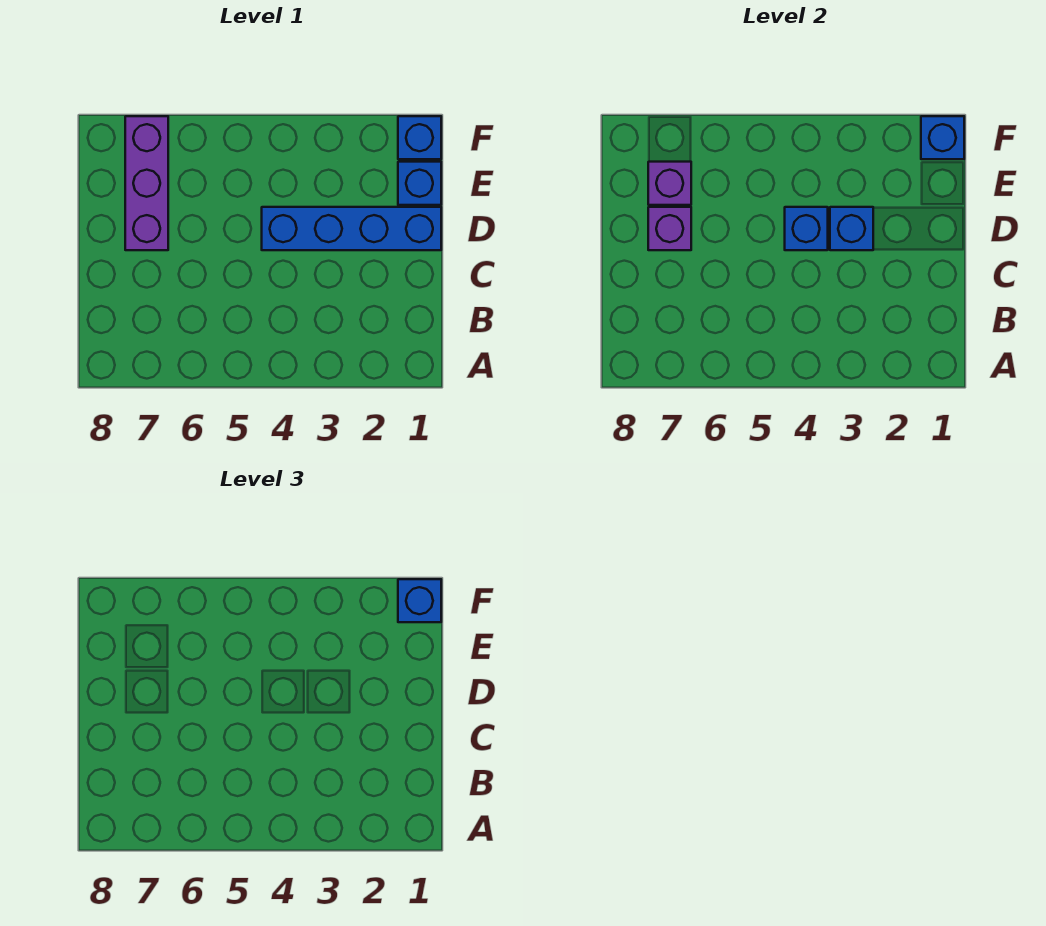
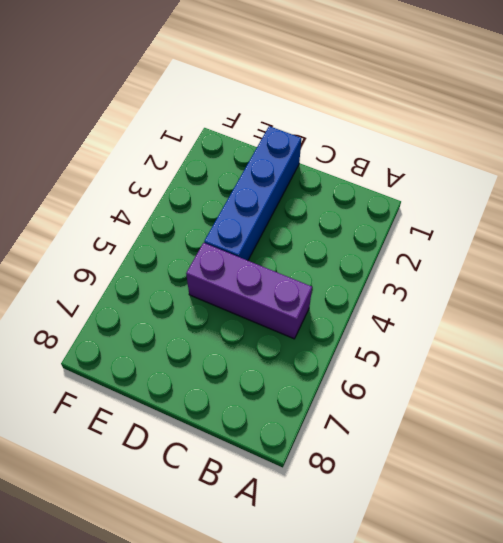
purple brick B5:D5 level 1 -> purple brick D7:F7 level 1
none -> blue brick E1 level 1
none -> blue brick F1 level 1

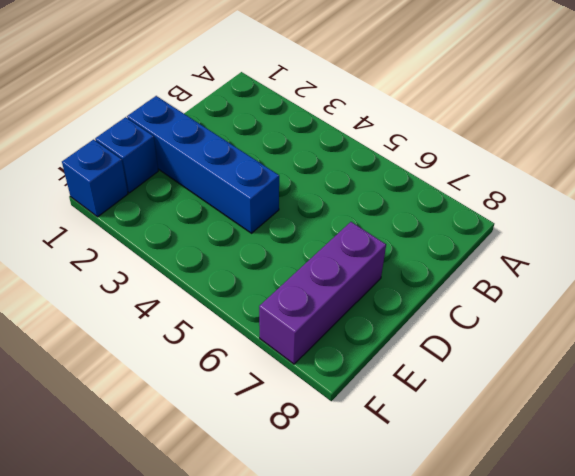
none -> blue brick D3 level 2
none -> blue brick D4 level 2

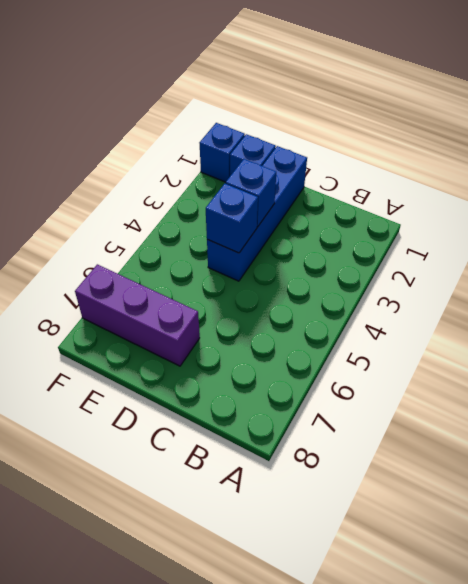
none -> purple brick D7 level 2
none -> purple brick E7 level 2

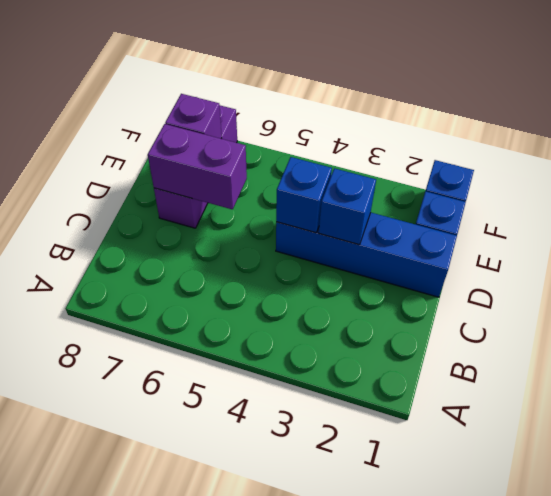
purple brick D6:D7 level 2 -> purple brick D7 level 2
none -> blue brick F1 level 2
none -> blue brick F1 level 3

